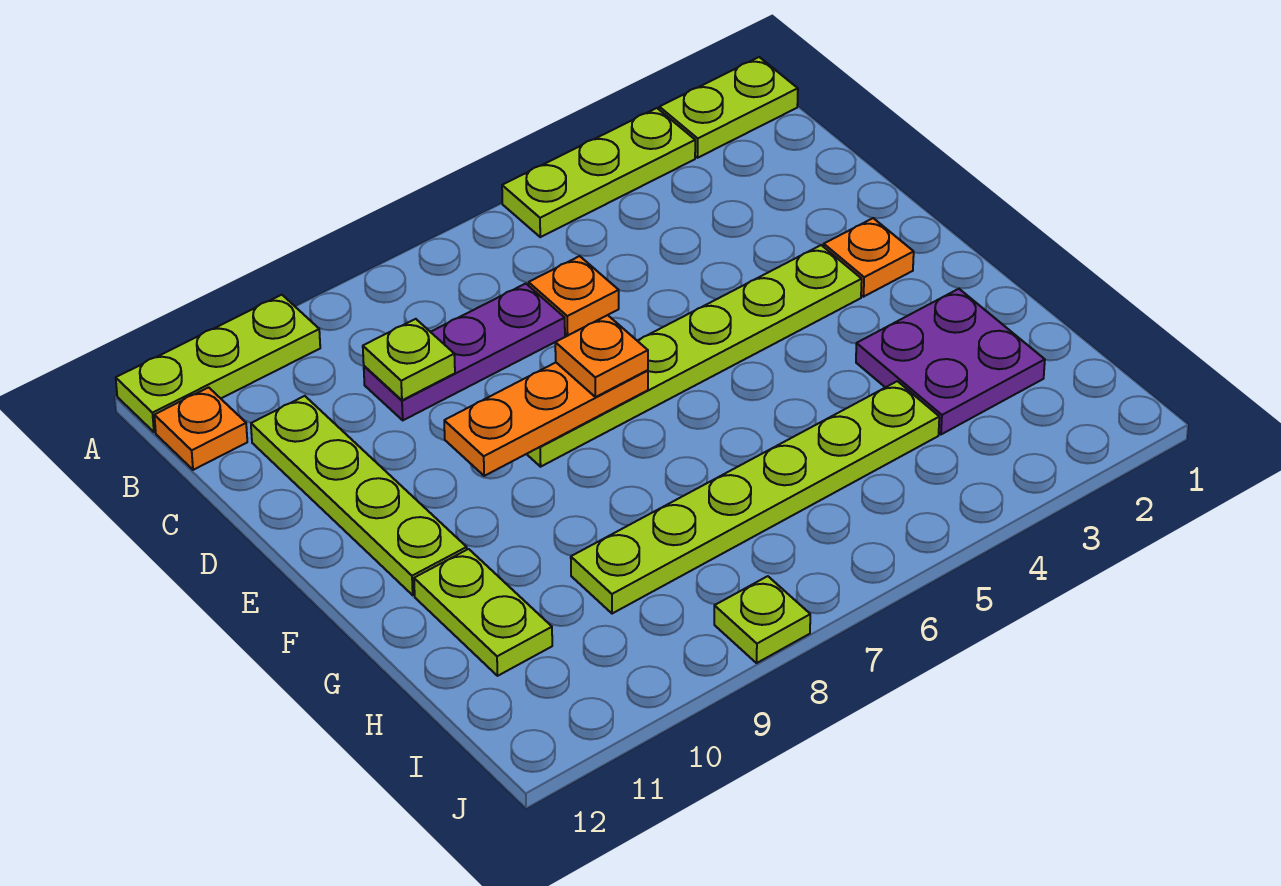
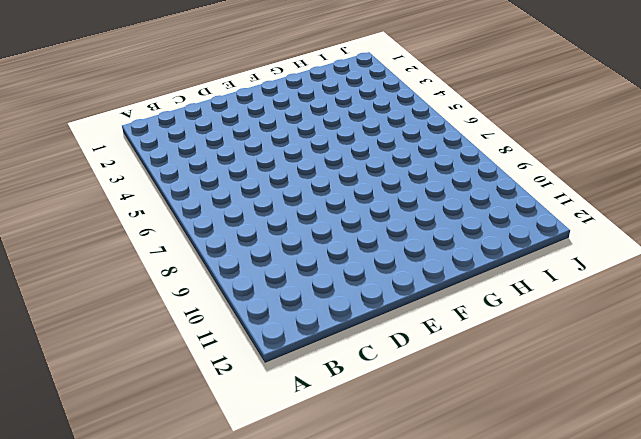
none -> lime plate A1:A2 level 1
none -> lime plate A3:A5 level 1
none -> lime plate A10:A12 level 1

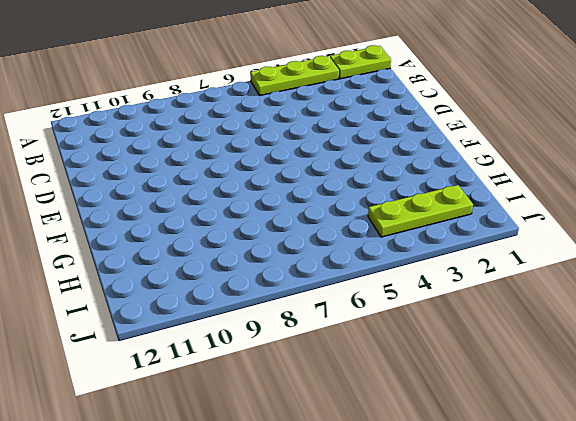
lime plate I2:I4 level 1 -> lime plate A10:A12 level 1
none -> orange plate B12 level 1
none -> orange plate C6 level 1
none -> purple plate C7:C9 level 1

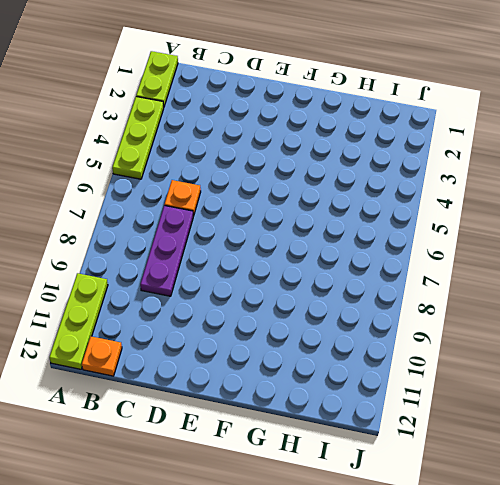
none -> lime plate C11:F11 level 1
none -> orange plate E2 level 1
none -> lime plate E3:E8 level 1

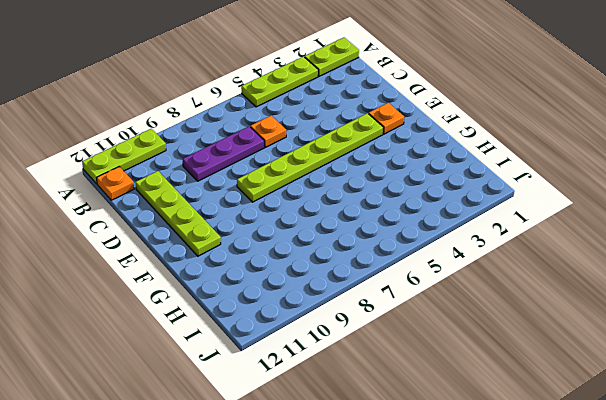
none -> purple plate G2:H3 level 1
none -> lime plate G11:H11 level 1
none -> lime plate H4:H9 level 1

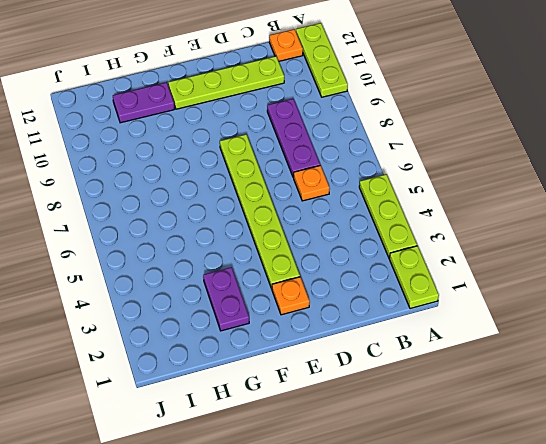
purple plate G2:G3 level 1 -> purple plate G2:H3 level 1
purple plate G11:H11 level 1 -> lime plate G11:H11 level 1
none -> lime plate H4:H9 level 1
none -> lime plate J8 level 1
none -> lime plate C9 level 2

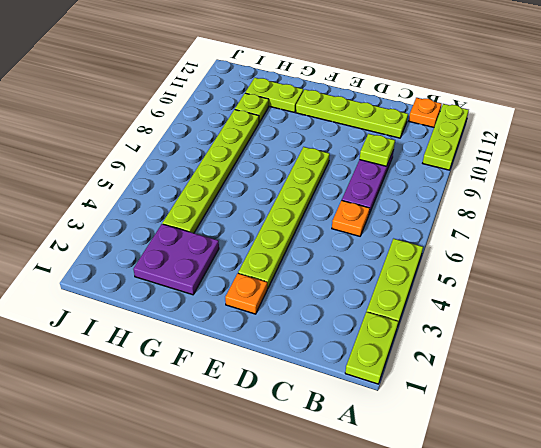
lime plate H10 level 1 -> lime plate J8 level 1
none -> orange plate E7:E9 level 2
none -> orange plate E7 level 3

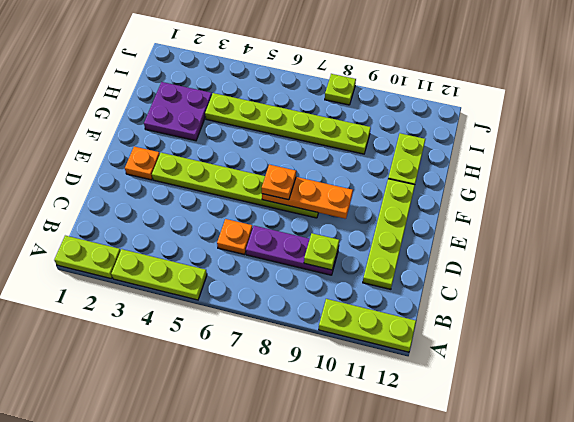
none -> orange plate B12 level 1

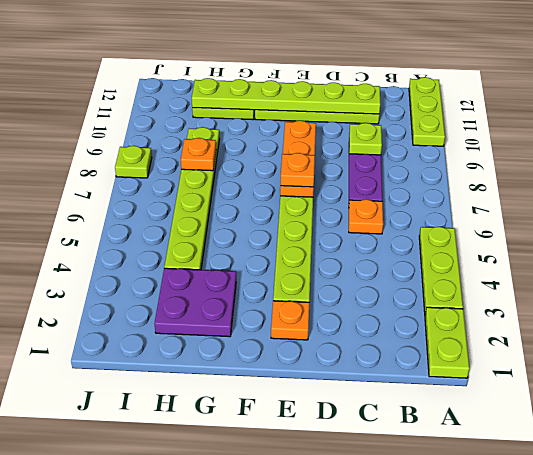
lime plate C11:H11 level 2 -> none
orange plate H8 level 2 -> orange plate B12 level 1

